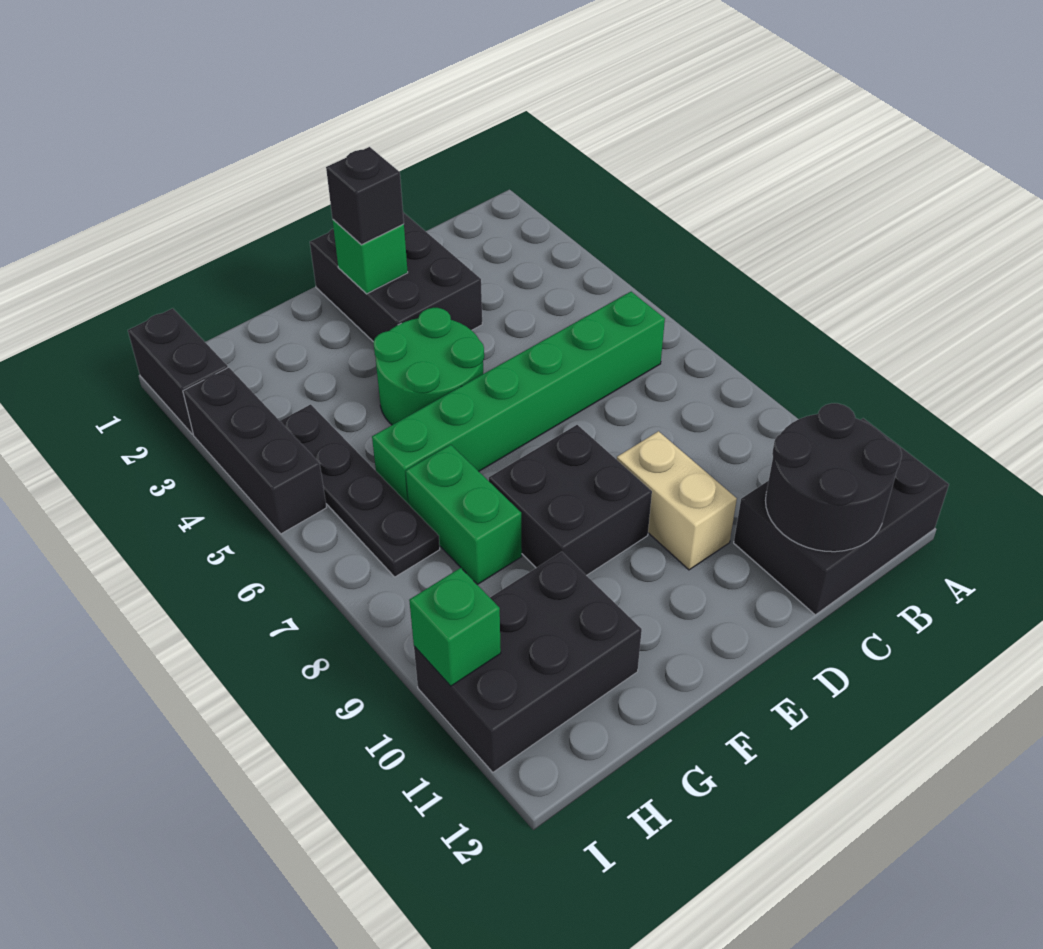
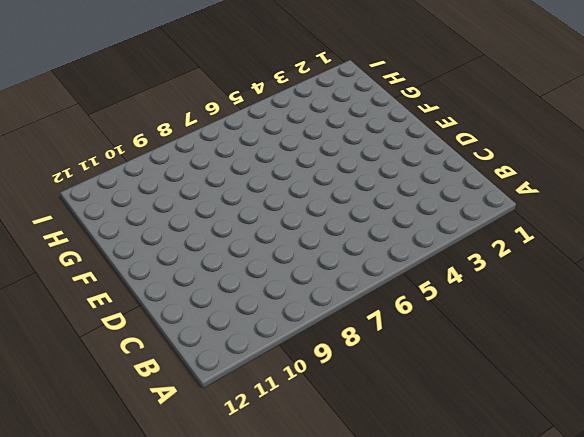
none -> black brick A11:C12 level 1
none -> green brick B6:G6 level 1
none -> black brick D1:E3 level 1

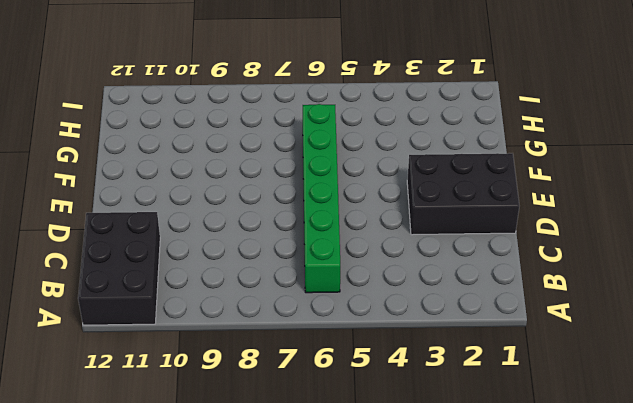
none -> tan brick D9:D10 level 1
none -> green round brick E4:F5 level 1
none -> black brick E8:F9 level 1

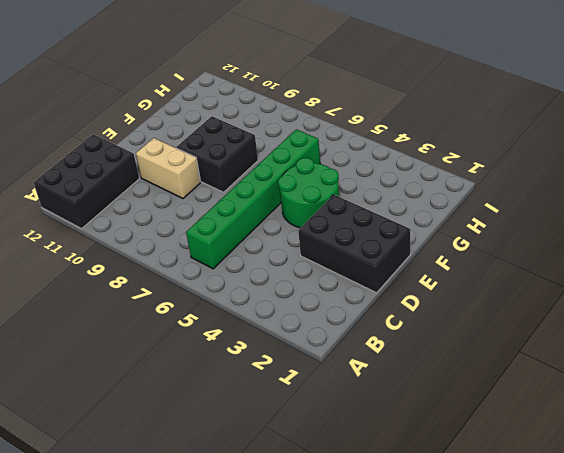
none -> green brick G7:G8 level 1
none -> black brick G10:I11 level 1
none -> black plate H4:H7 level 1

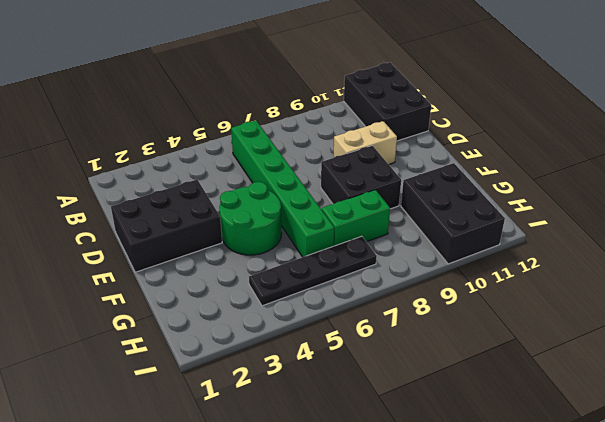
none -> black brick I1:I2 level 1
none -> black brick I3:I5 level 1
none -> black round brick B11:C12 level 2

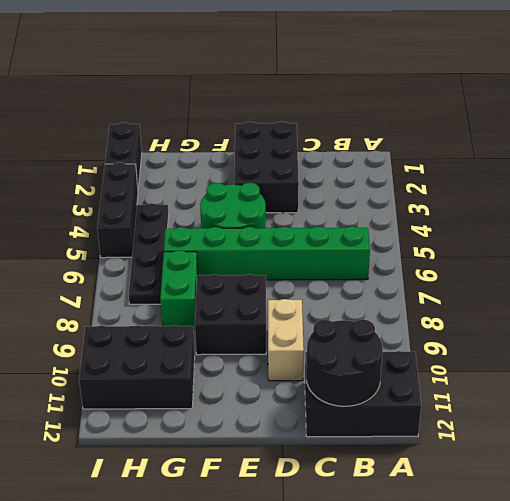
none -> green brick E2 level 2
none -> green brick I10 level 2
none -> black brick E2 level 3

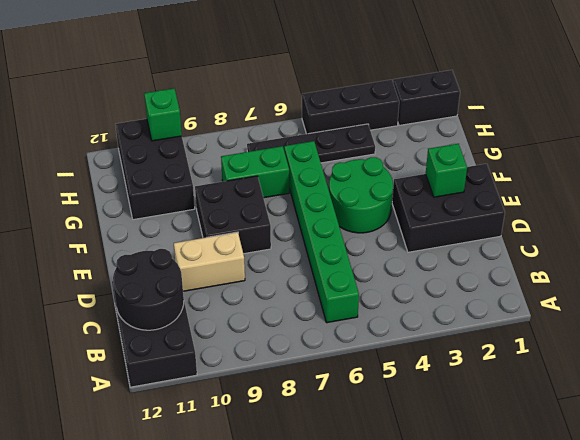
none -> black brick E2 level 3

